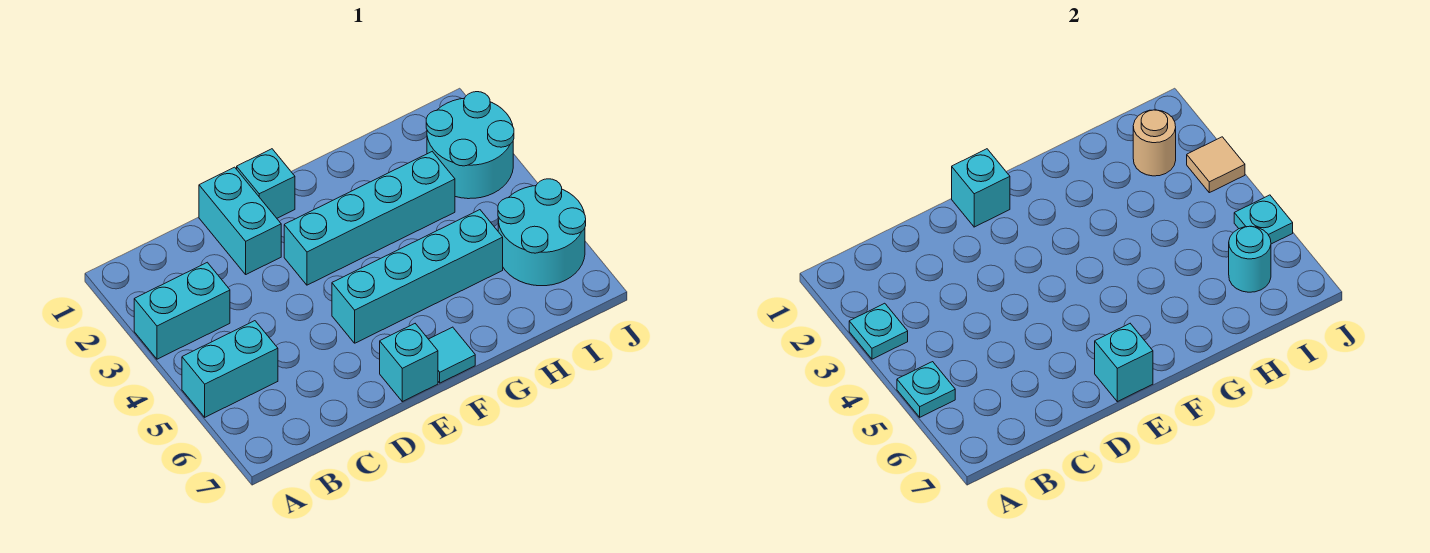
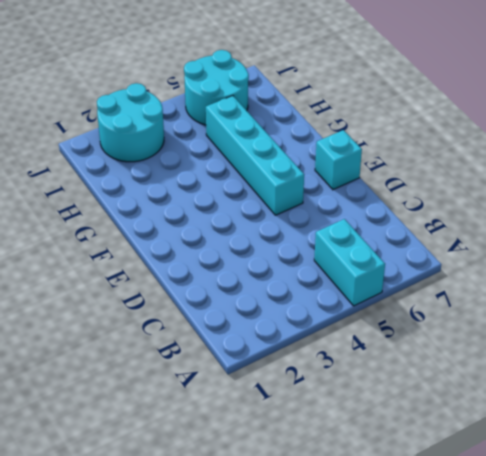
none -> cyan brick A3:B3 level 1
none -> cyan brick D1:D2 level 1
none -> cyan brick E1 level 1

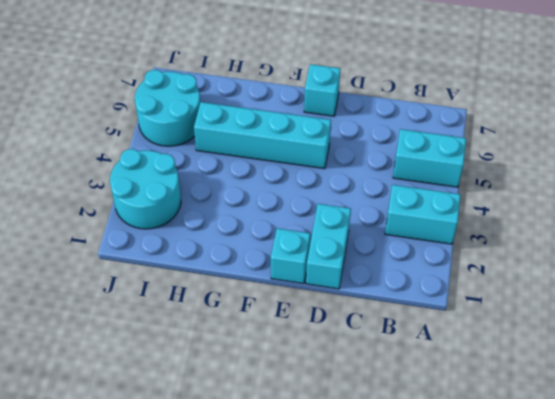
none -> cyan brick E3:H3 level 1
none -> cyan tile F7 level 1
none -> cyan plate A3 level 2

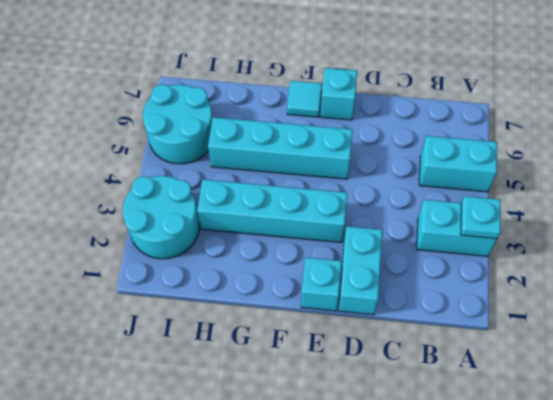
none -> cyan plate A5 level 2
none -> cyan brick E1 level 2
none -> cyan brick E7 level 2

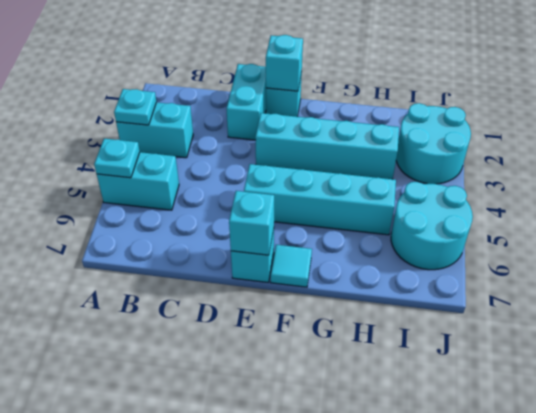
none -> tan round brick I2 level 2
none -> cyan round brick I6 level 2
none -> tan tile J3 level 2

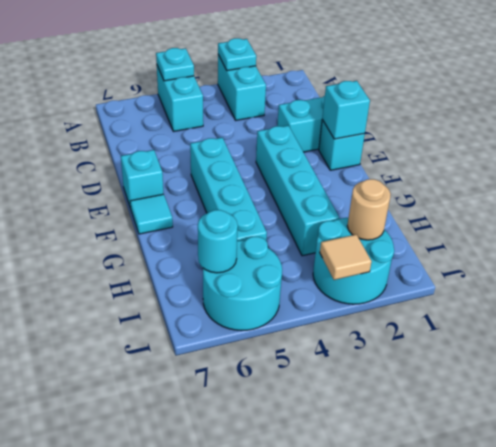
none -> cyan brick E7 level 2
none -> cyan plate J5 level 2

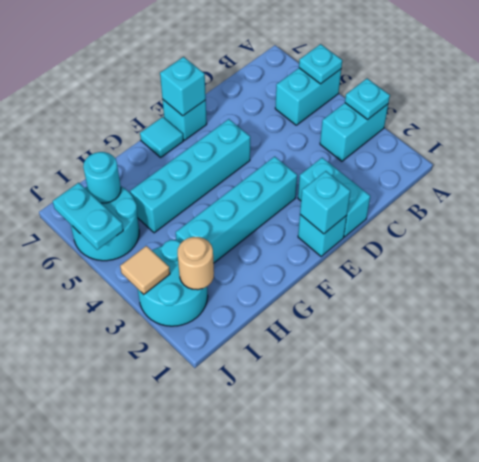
cyan plate J5:J6 level 2 -> cyan plate J5 level 2

